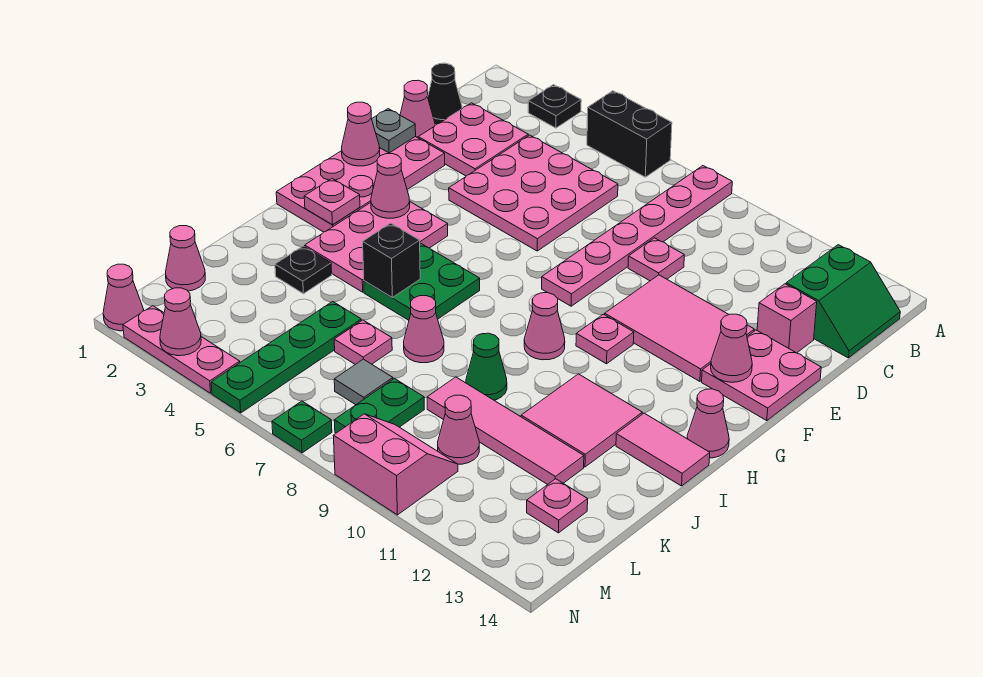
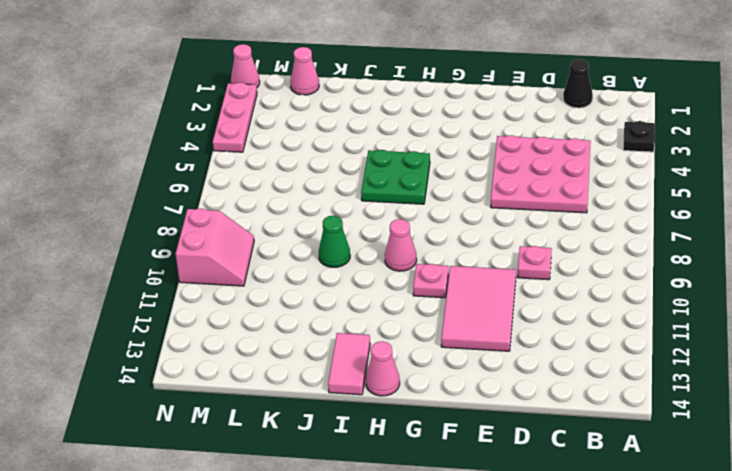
none -> black brick A5:A6 level 1
none -> pink plate A8:F8 level 1
none -> green slope B13:C14 level 1 top 13
none -> pink plate C2:D3 level 1

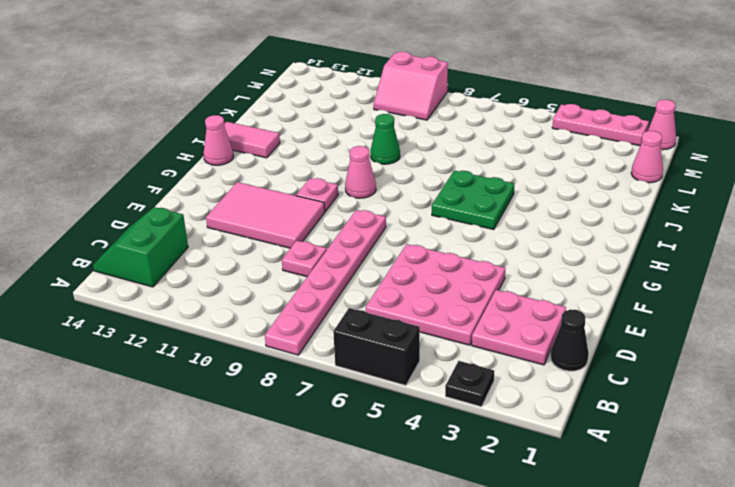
none -> pink cone D1 level 1
none -> pink brick D13 level 1
none -> pink plate E1:H2 level 1
none -> pink plate E13:F14 level 1

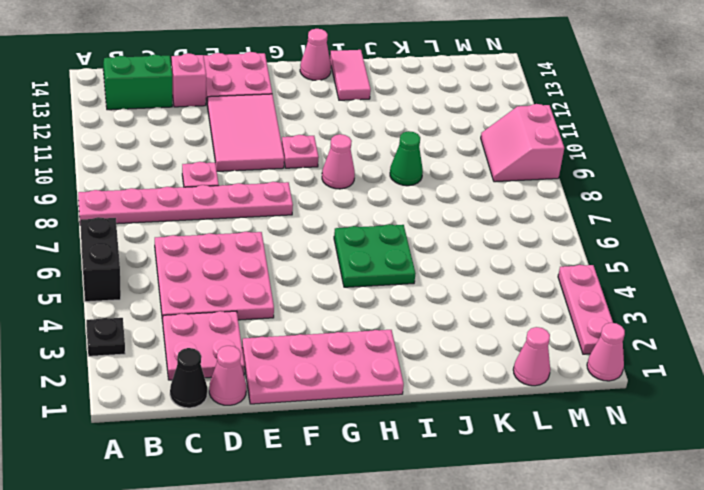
none -> pink plate G3:I4 level 1
none -> pink tile I11:J12 level 1
none -> black plate J3 level 1
none -> pink cone J7 level 1

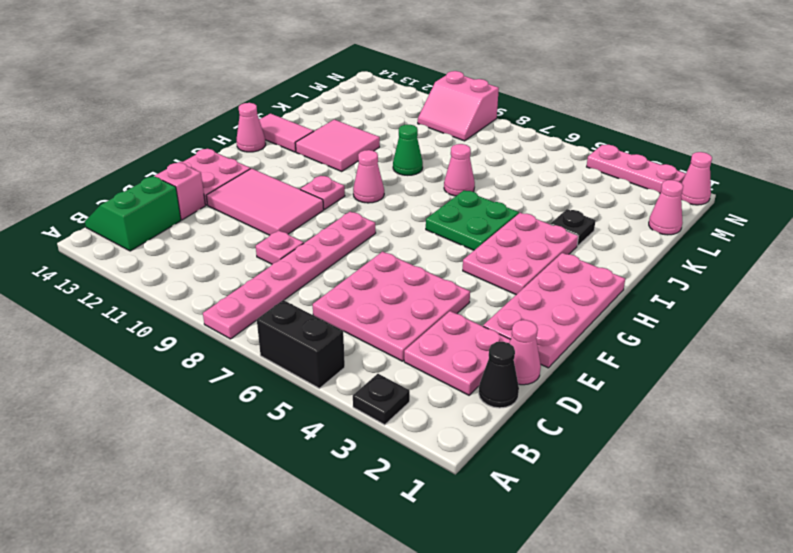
none -> green plate K5:N5 level 1
none -> pink plate K6 level 1
none -> pink tile K9:K12 level 1
none -> grey tile L7 level 1

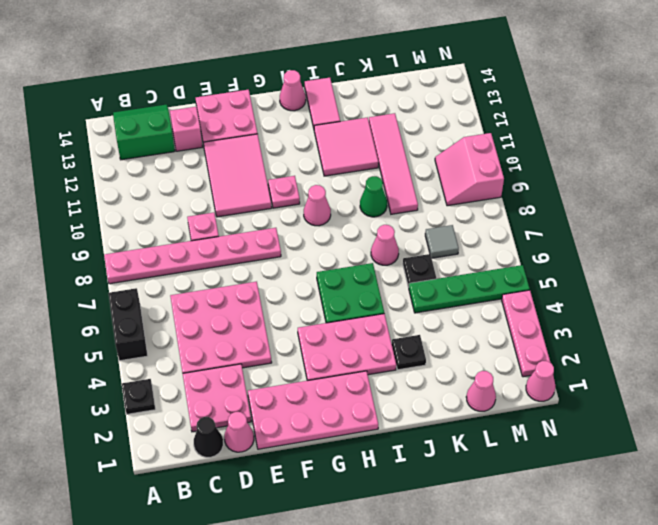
black plate K6 level 1 -> pink plate K6 level 1
none -> green plate L8:M8 level 1
none -> pink cone L10 level 1
none -> pink plate L13 level 1
none -> green plate N7 level 1

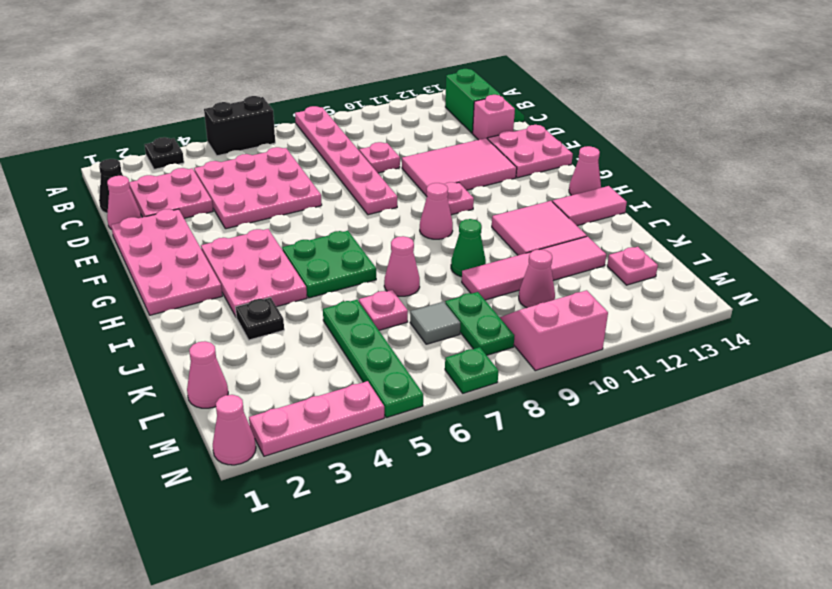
none -> grey plate E1 level 2
none -> pink cone F1 level 2
none -> pink cone F13 level 2
none -> pink cone G3 level 2

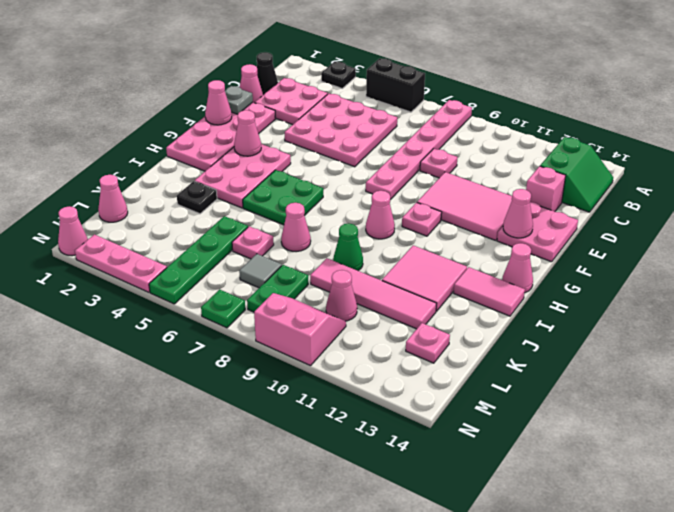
none -> pink plate H2 level 2
none -> black brick I5 level 2
none -> pink cone N3 level 2

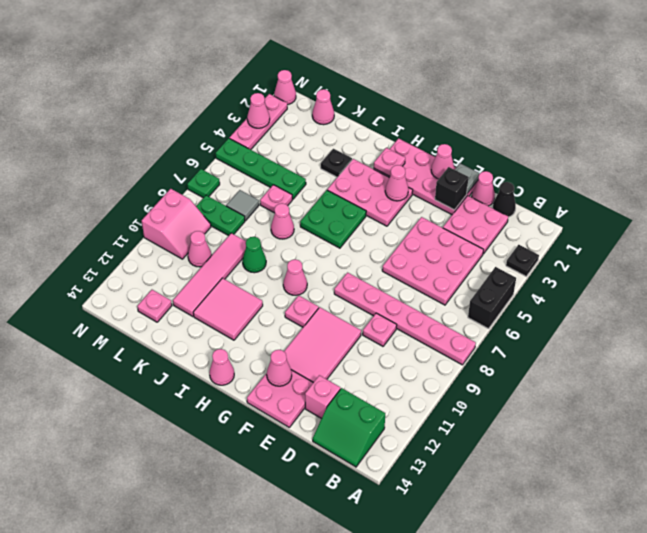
black brick E2 level 2 -> black brick I5 level 2
none -> pink tile I13:I14 level 1

